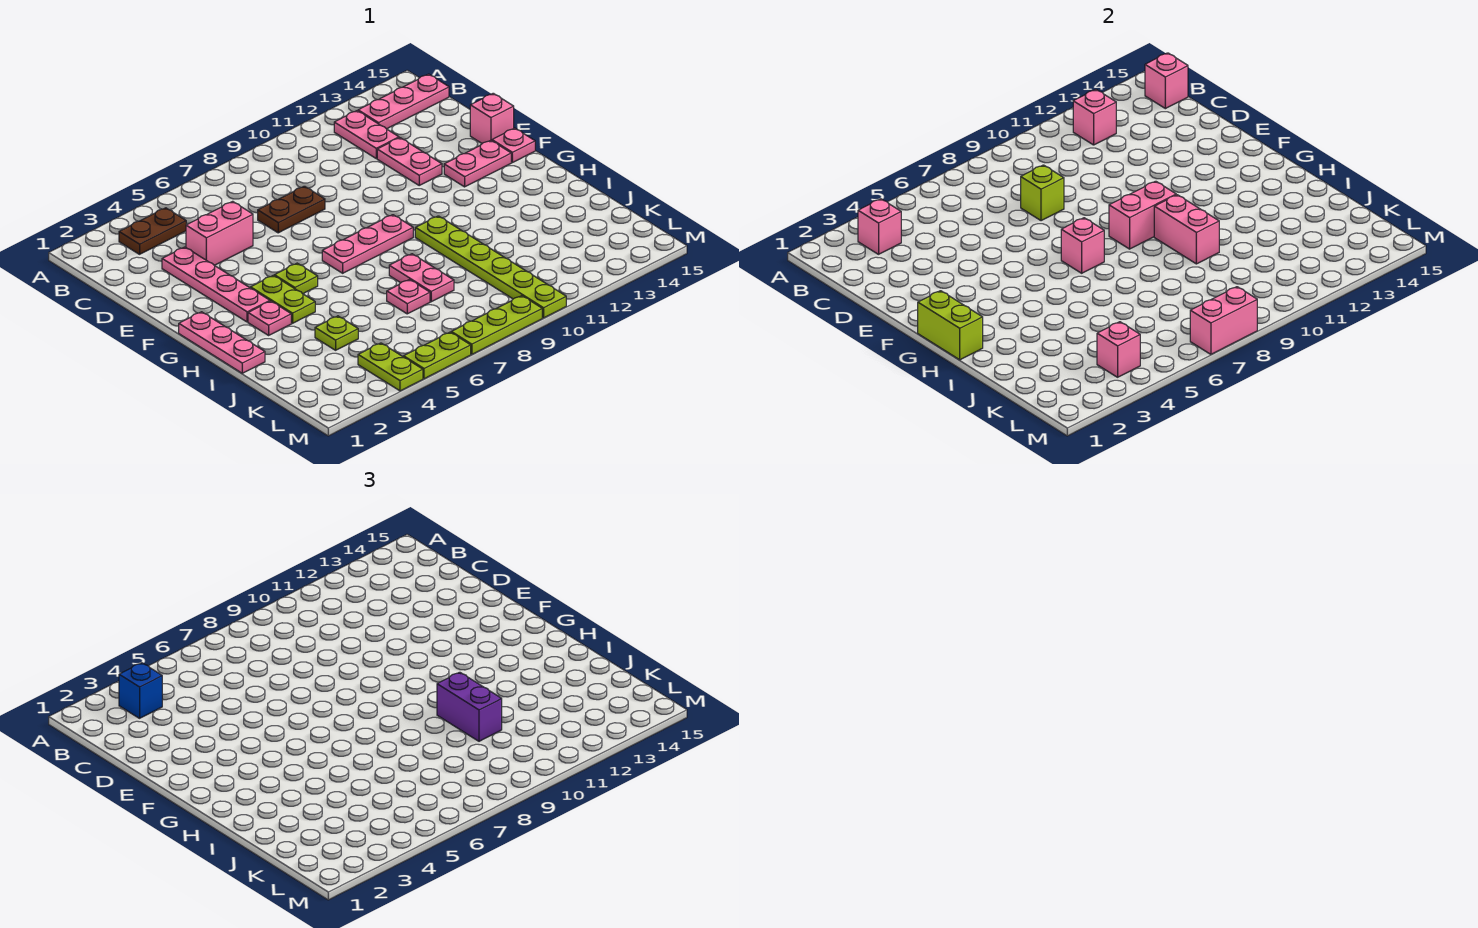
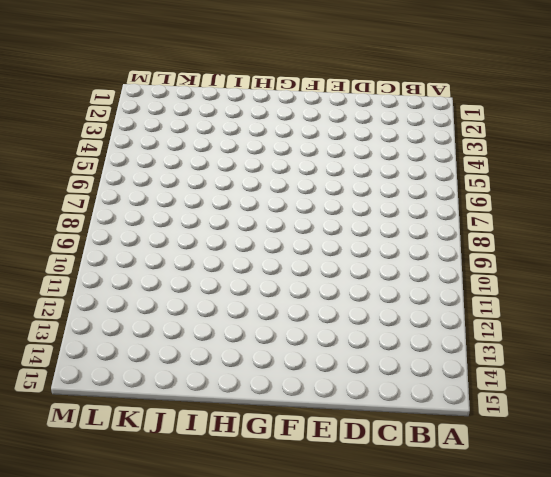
none -> brown plate B3:B4 level 1
none -> pink plate B12:C12 level 1
none -> pink plate B13:B15 level 1
none -> pink plate D3:G3 level 1

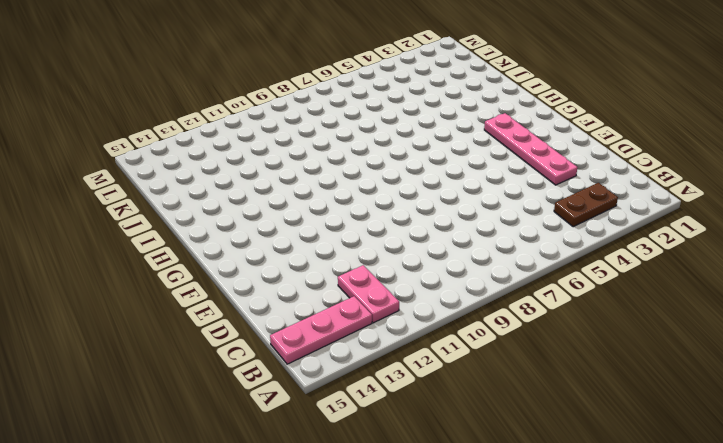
none -> pink brick D4:D5 level 1
none -> brown plate D7:D8 level 1
none -> pink plate D12:E12 level 1
none -> pink brick E15 level 1

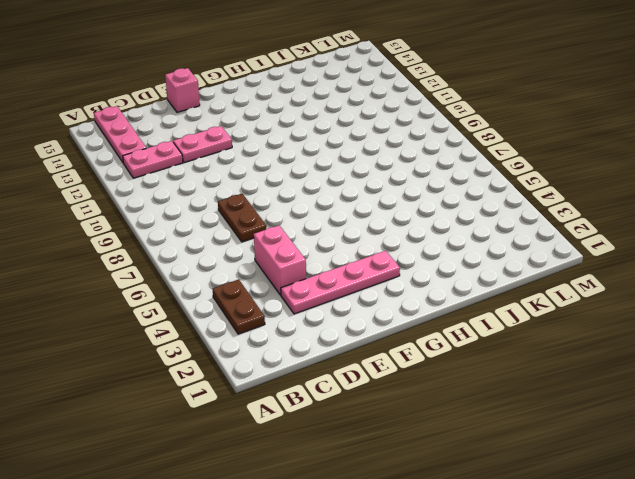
none -> pink plate F13:F14 level 1
none -> pink plate F15 level 1
none -> pink plate G1:I1 level 1
none -> lime plate G4:H4 level 1

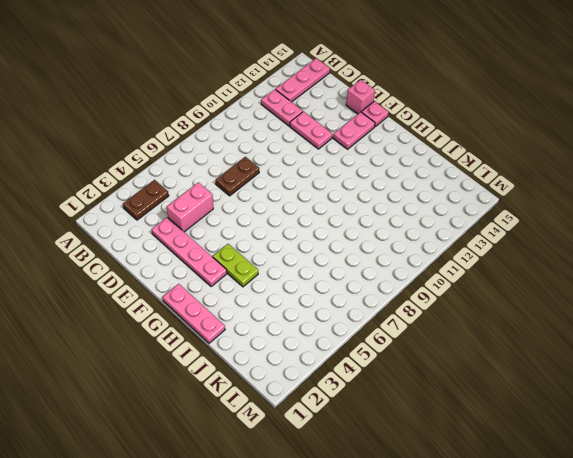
none -> lime plate G5 level 1
none -> pink plate G7:G9 level 1
none -> pink plate H3 level 1
none -> lime plate H10:M10 level 1

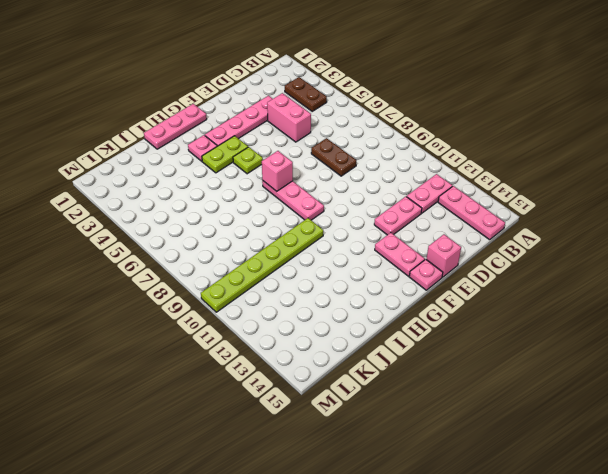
none -> pink plate I8:J8 level 1
none -> lime plate J4 level 1
none -> pink plate J7 level 1
none -> lime plate L4:M4 level 1

